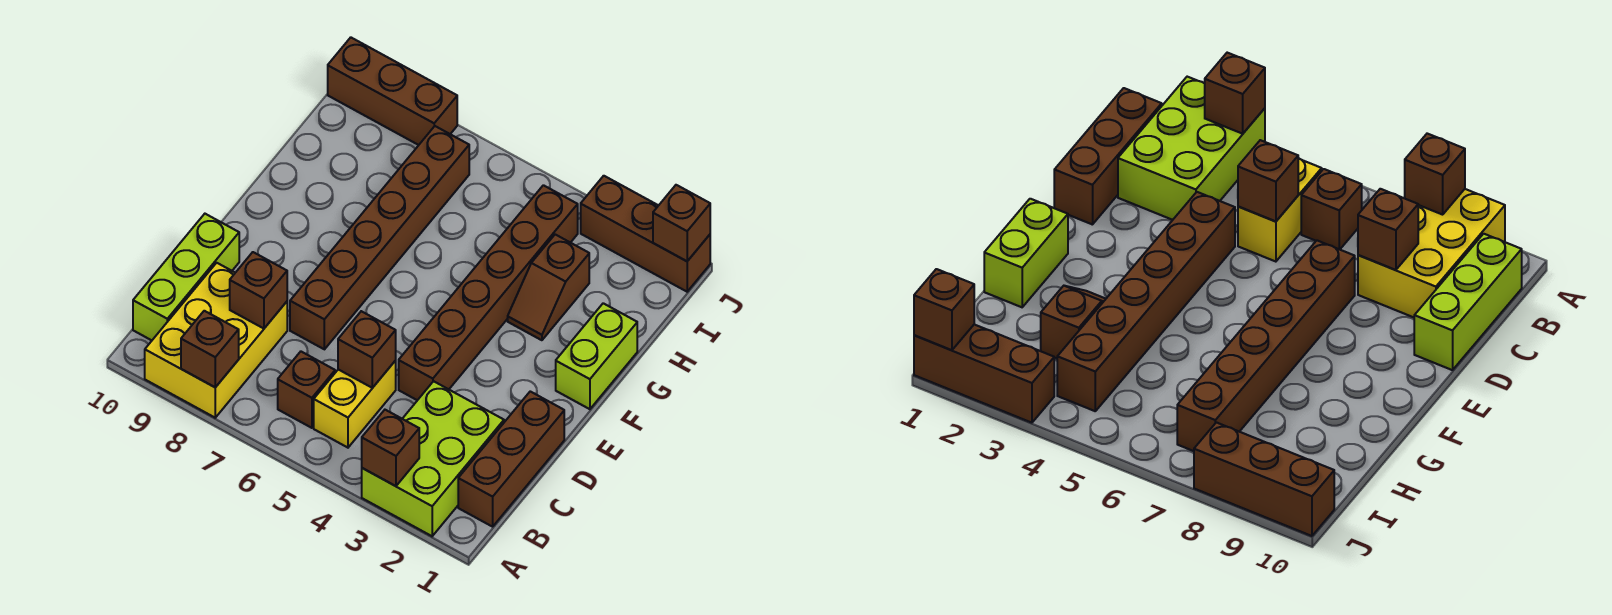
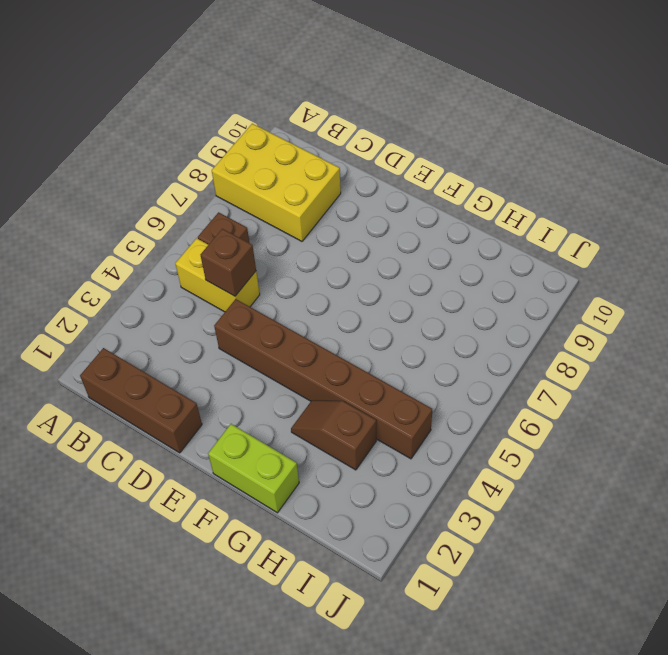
none -> lime brick A2:C3 level 1
none -> lime brick B10:D10 level 1
none -> brown brick D7:I7 level 1

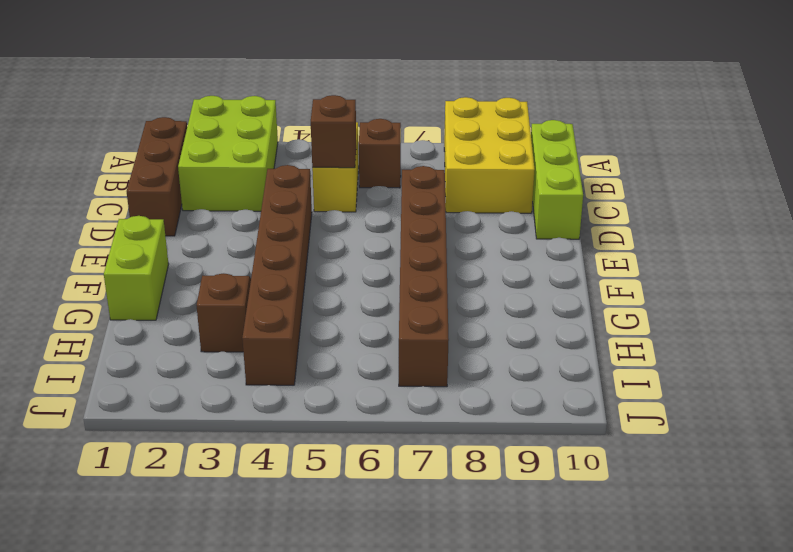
none -> brown brick J1:J3 level 1
none -> brown brick J8:J10 level 1
none -> brown brick A3 level 2

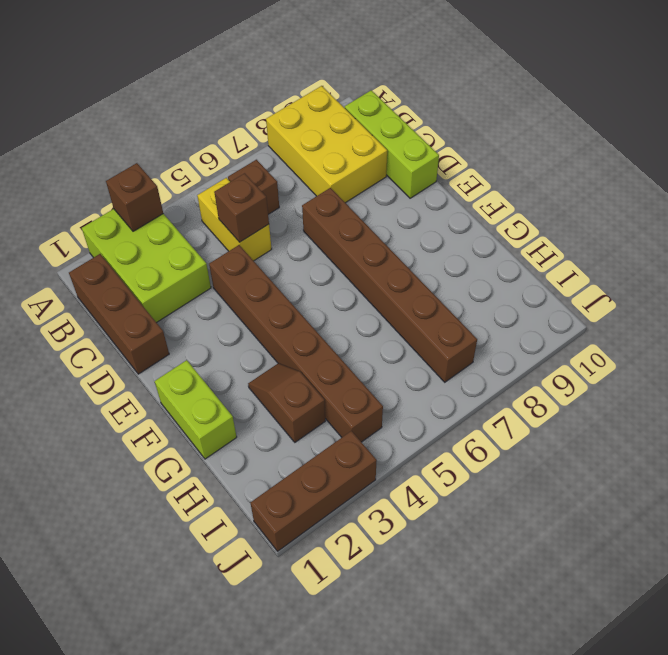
none -> brown brick J8:J10 level 1
none -> brown brick A8 level 2
none -> brown brick C8 level 2

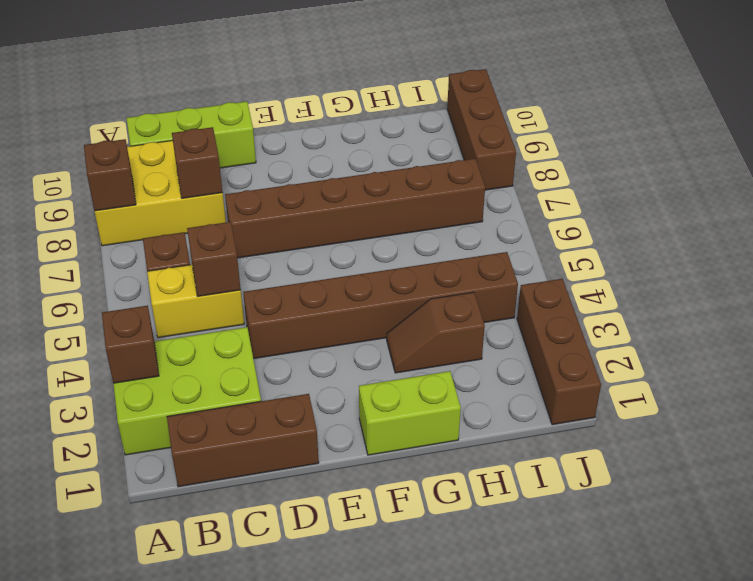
none -> brown brick J1 level 2

